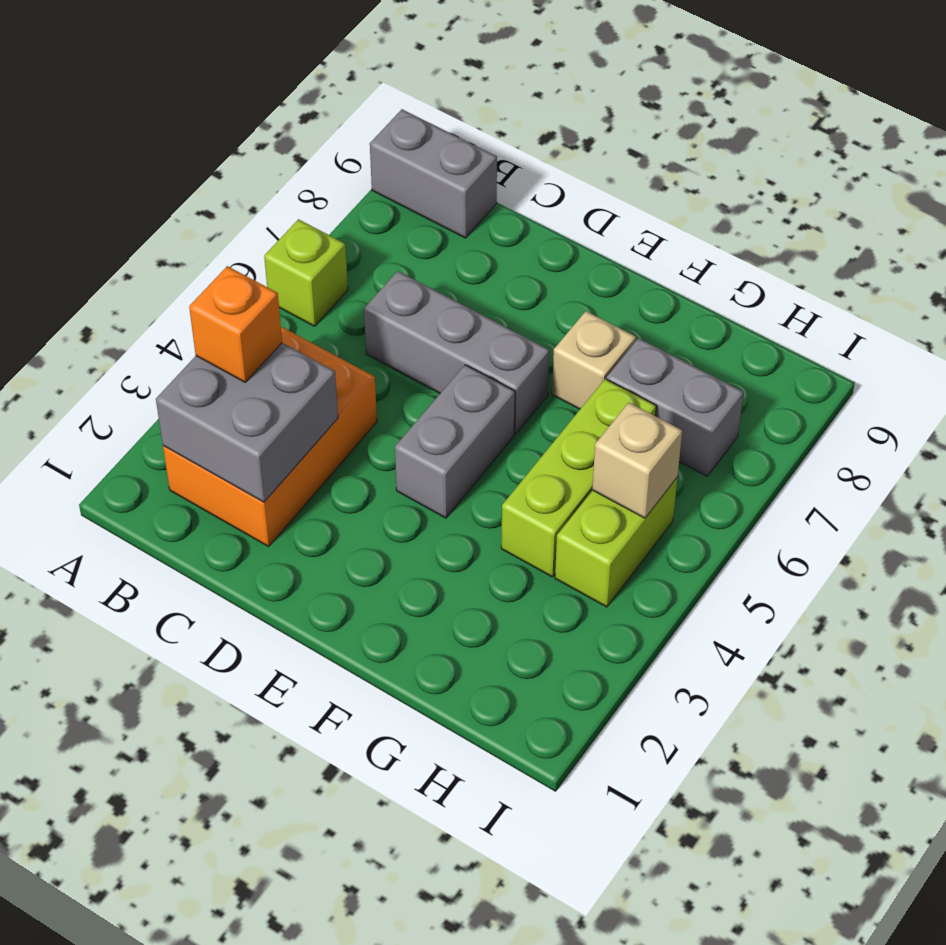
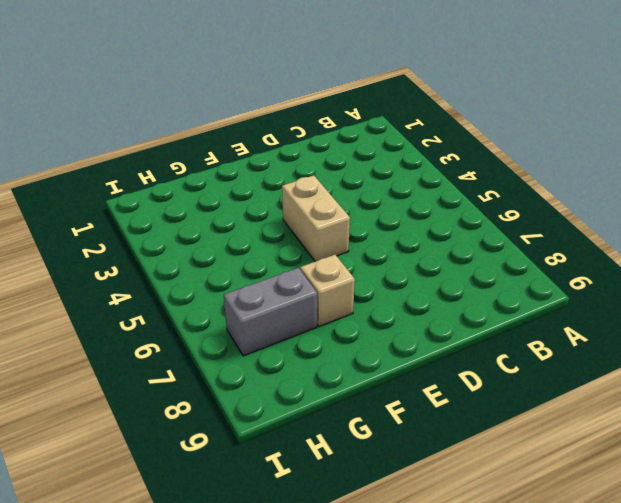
tan brick E4:E5 level 1 -> grey brick E4:E5 level 1
none -> lime brick A6 level 1
none -> grey brick A9:B9 level 1
none -> orange brick B2:C4 level 1

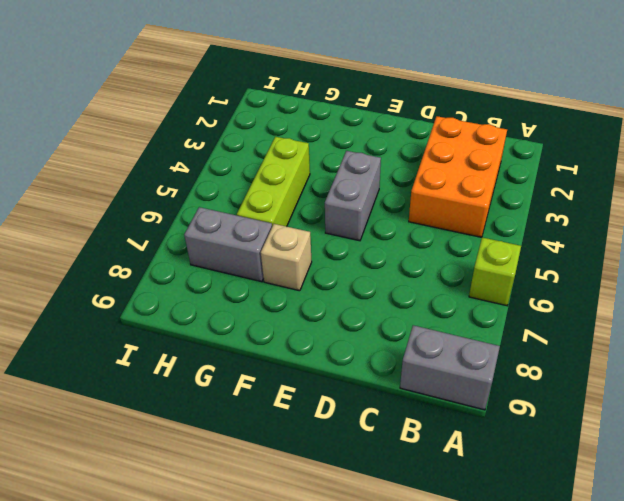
none -> grey brick C6:E6 level 1
none -> lime brick H4:H5 level 1
none -> grey brick B2:C3 level 2

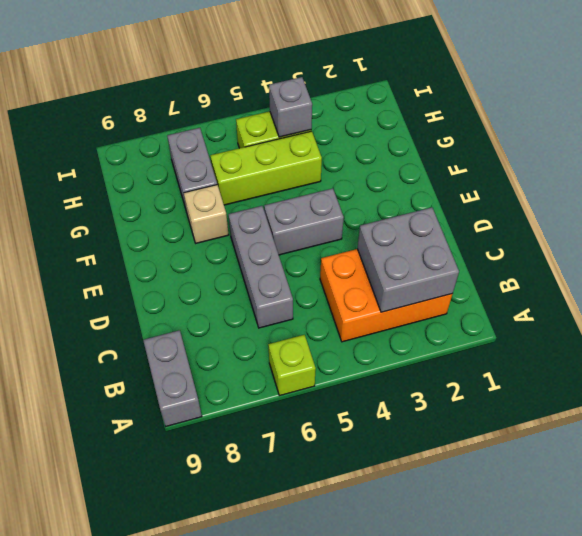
grey brick H4 level 2 -> none
none -> tan brick H5 level 2
none -> orange brick B3 level 3

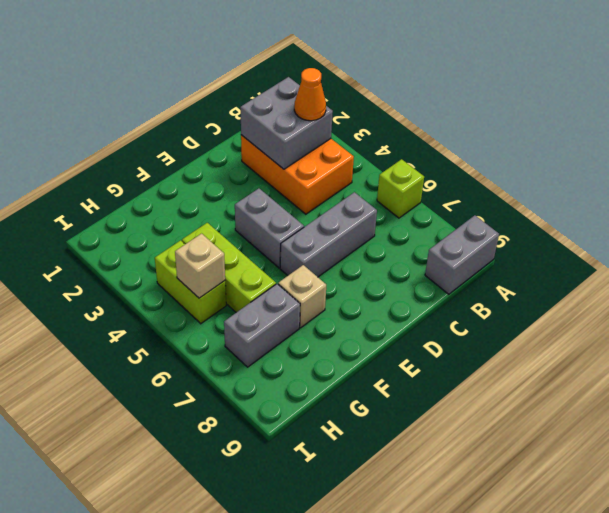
orange cone B3 level 3 -> orange brick B3 level 3

